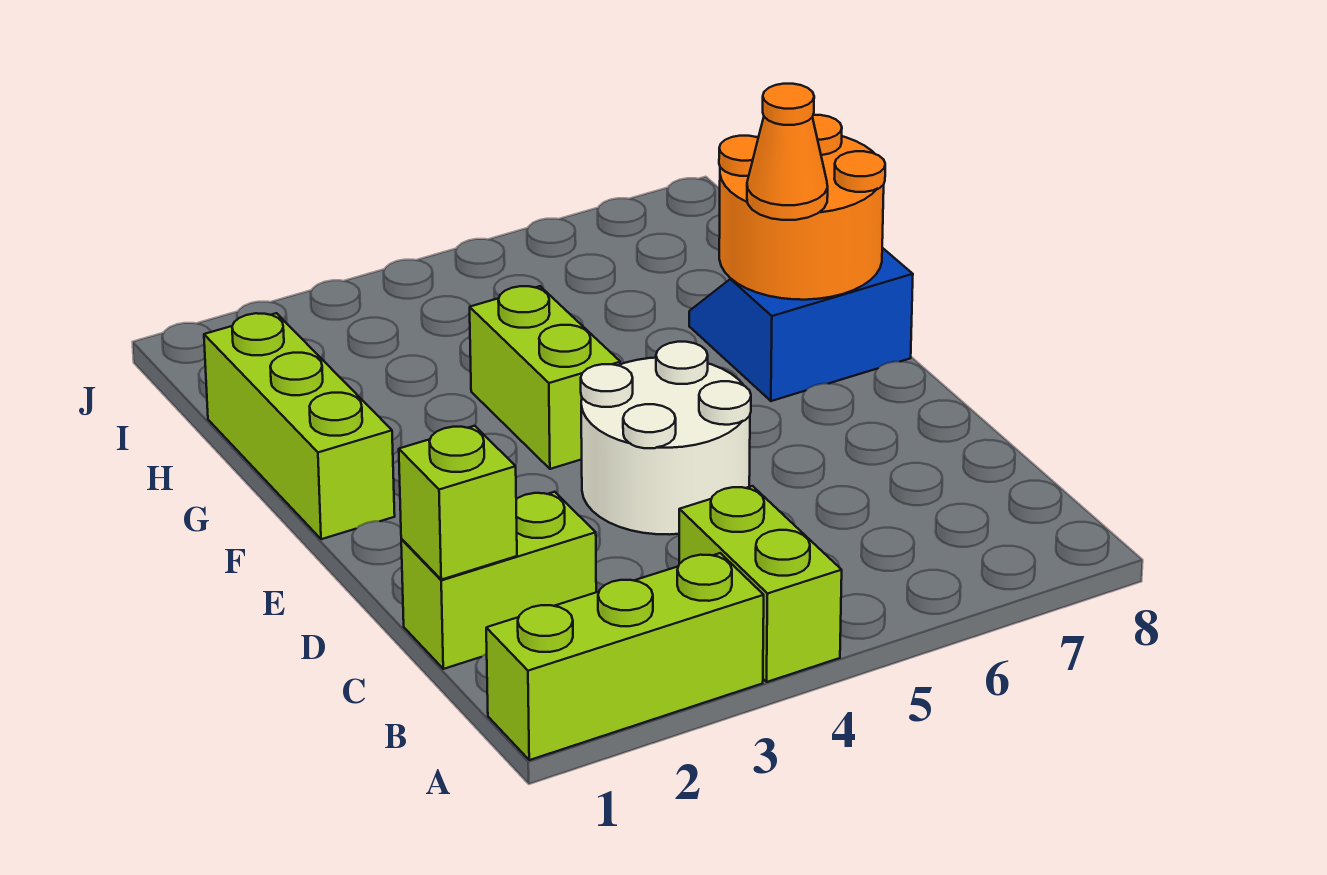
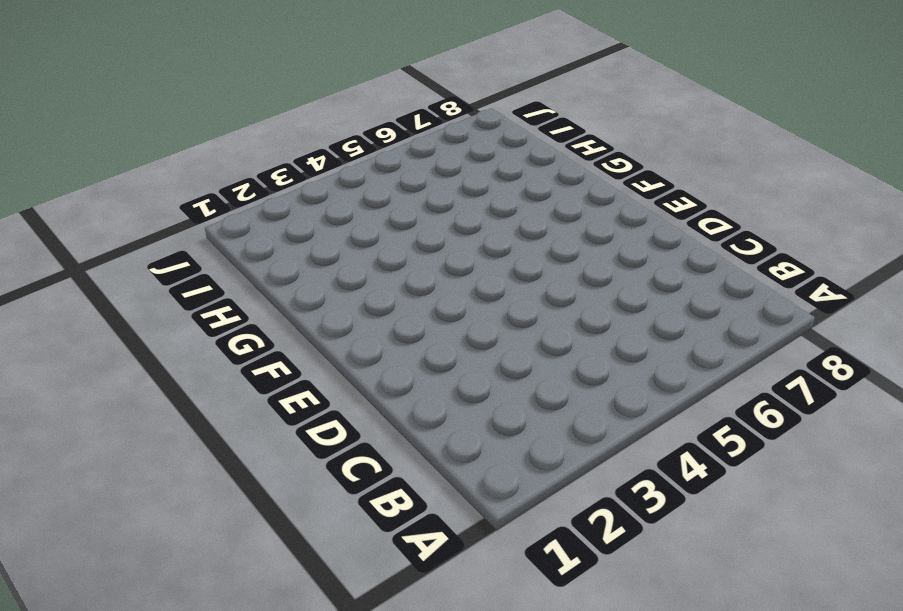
none -> lime brick A1:A3 level 1
none -> lime brick A4:B4 level 1

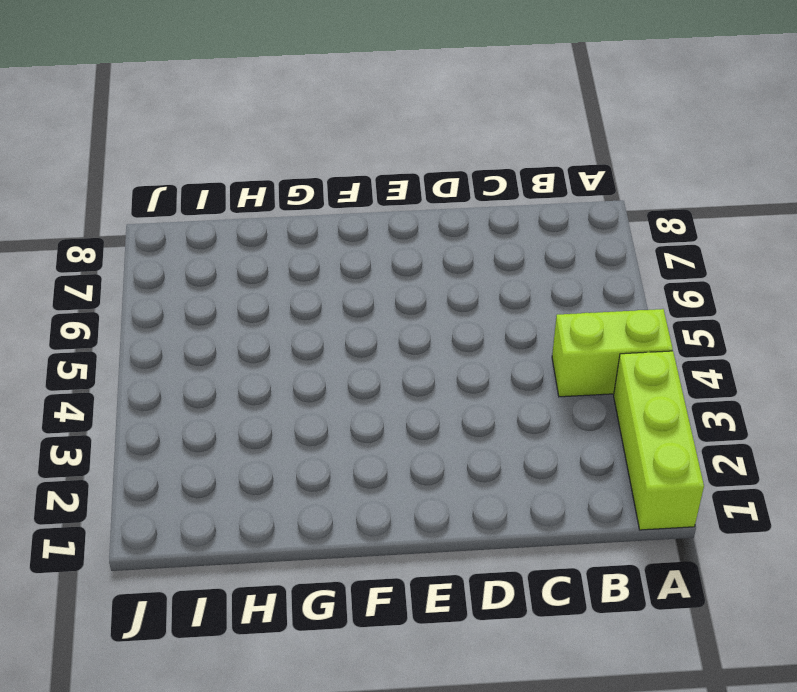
none -> lime brick C1:C2 level 1
none -> white round brick D4:E5 level 1

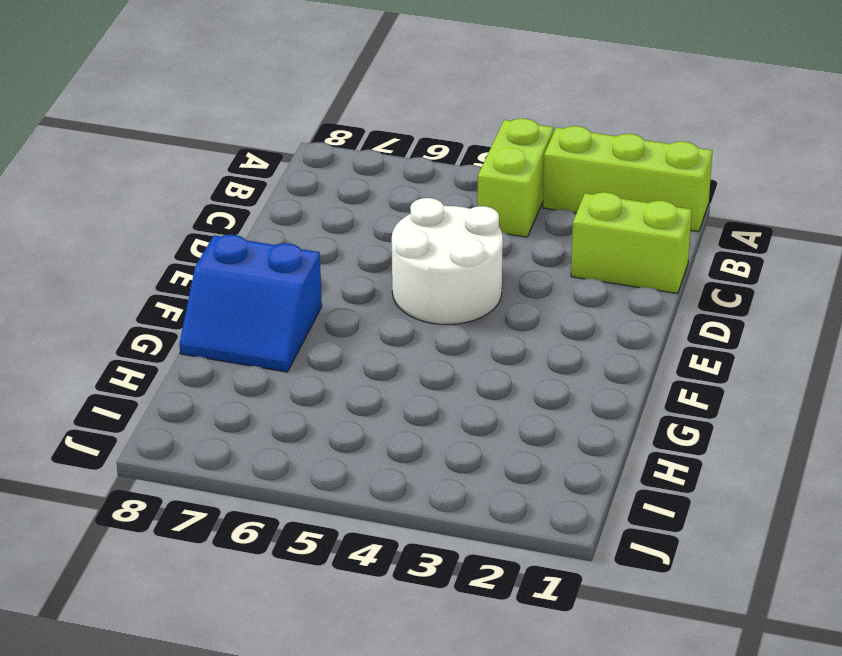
none -> lime brick F1:H1 level 1
none -> lime brick F4:G4 level 1

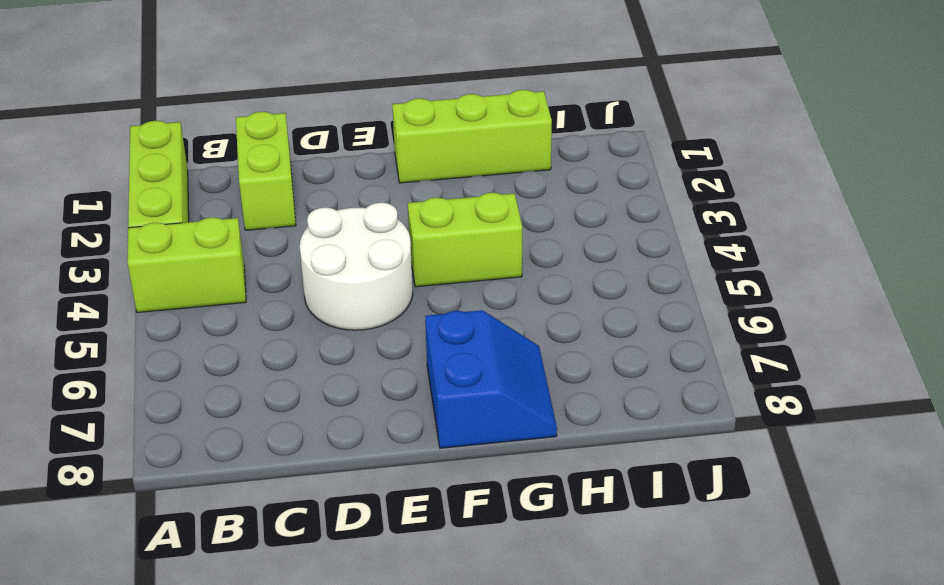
none -> lime brick C1 level 2
none -> orange round brick F7:G8 level 2

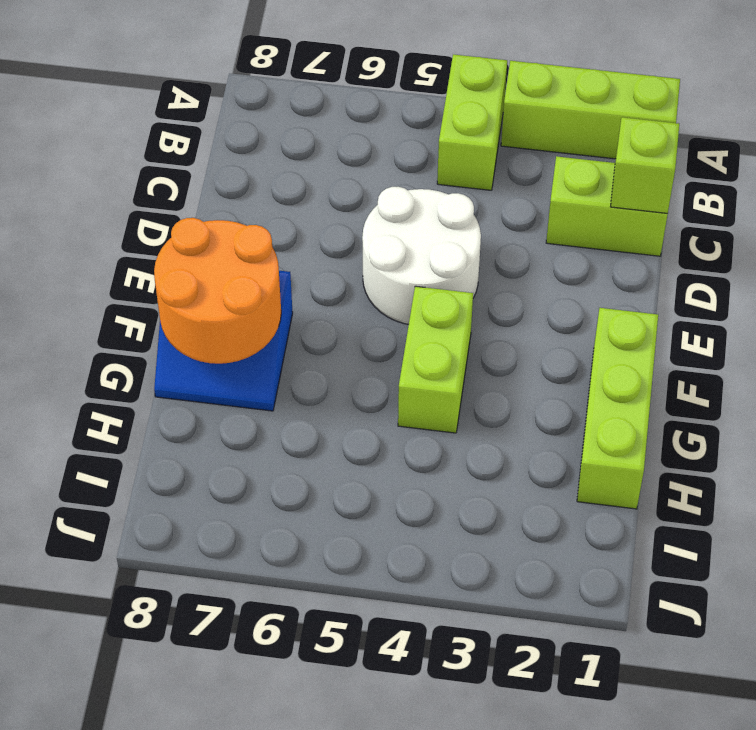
none -> orange cone F7 level 3

